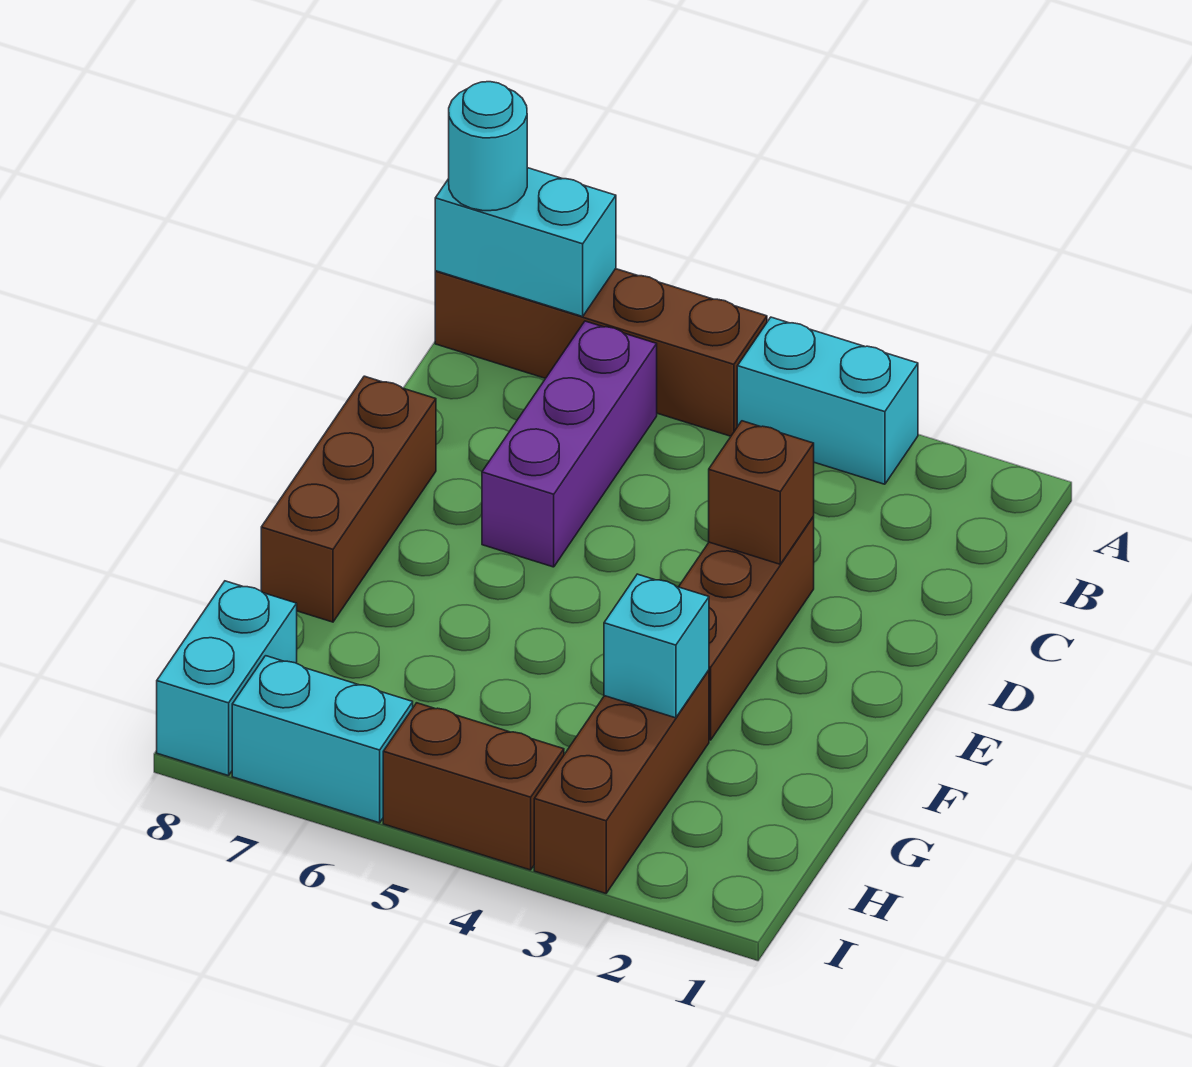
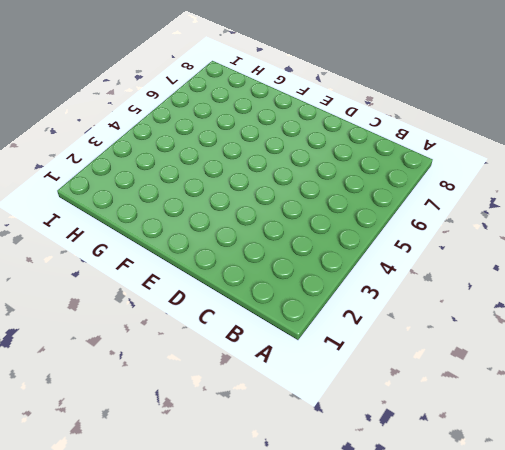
none -> cyan brick A3:A4 level 1
none -> brown brick A5:A8 level 1
none -> purple brick B6:D6 level 1

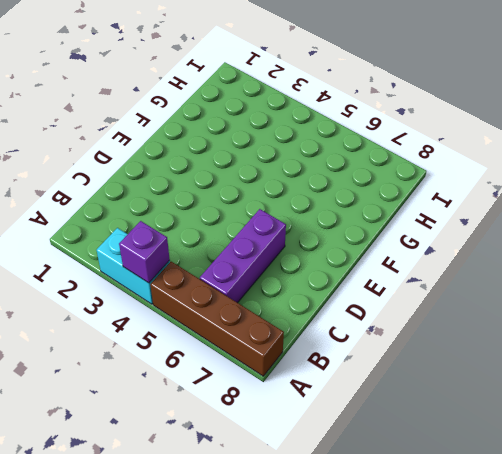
purple brick A4 level 2 -> none
none -> brown brick D3:F3 level 1
none -> brown brick D8:F8 level 1
none -> brown brick G3:I3 level 1

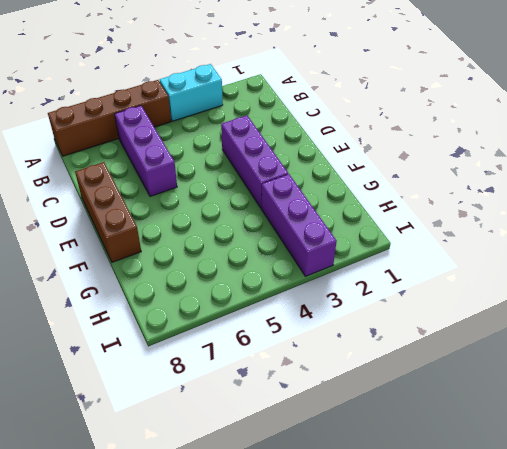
purple brick D3:F3 level 1 -> brown brick D3:F3 level 1
purple brick G3:I3 level 1 -> brown brick G3:I3 level 1
none -> cyan brick H8:I8 level 1
none -> brown brick I4:I5 level 1
none -> cyan brick I6:I7 level 1

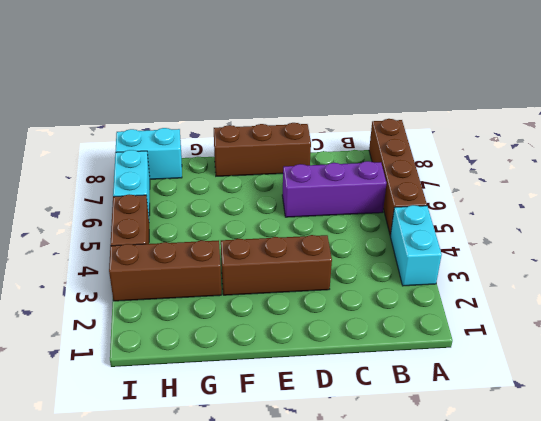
none -> cyan brick A7:A8 level 2
none -> brown brick D3 level 2
none -> cyan brick G3 level 2

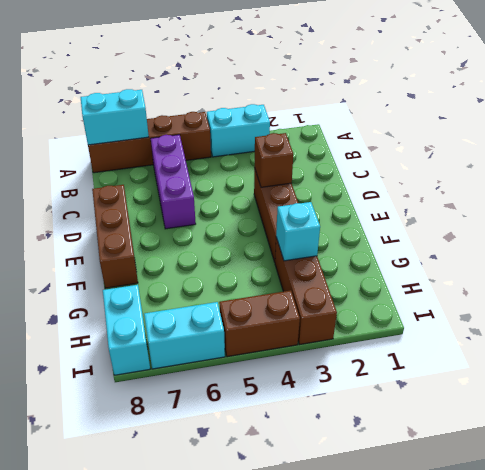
none -> cyan round brick A8 level 3

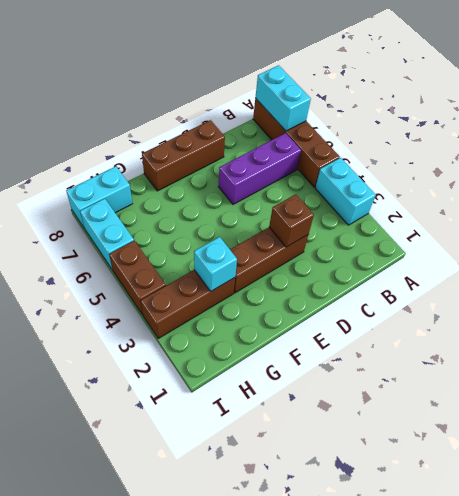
none -> cyan round brick A8 level 3

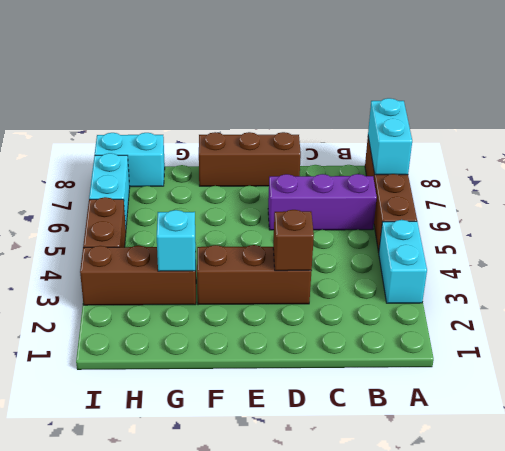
none -> cyan round brick A8 level 3

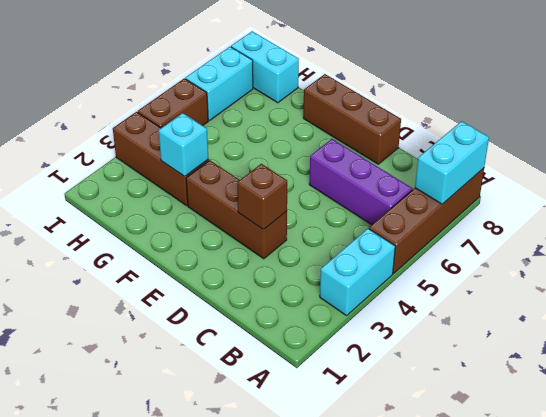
none -> cyan round brick A8 level 3

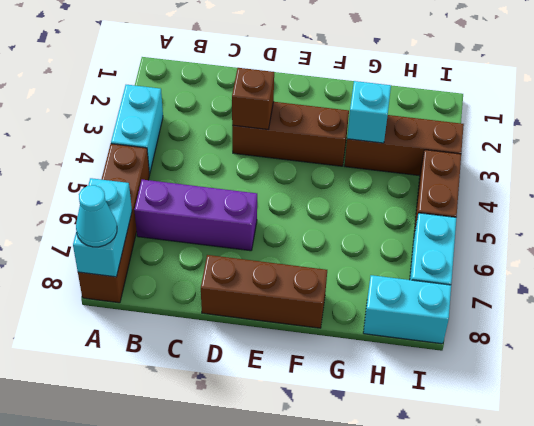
cyan cone A8 level 3 -> cyan round brick A8 level 3

